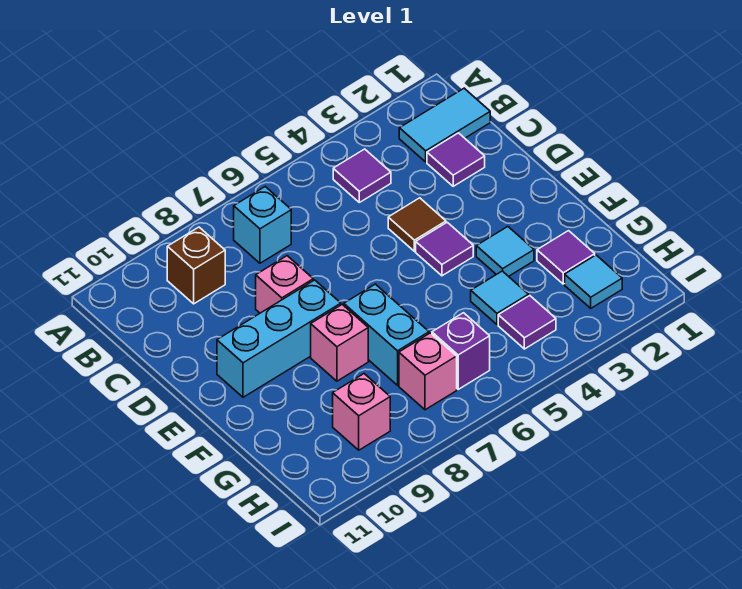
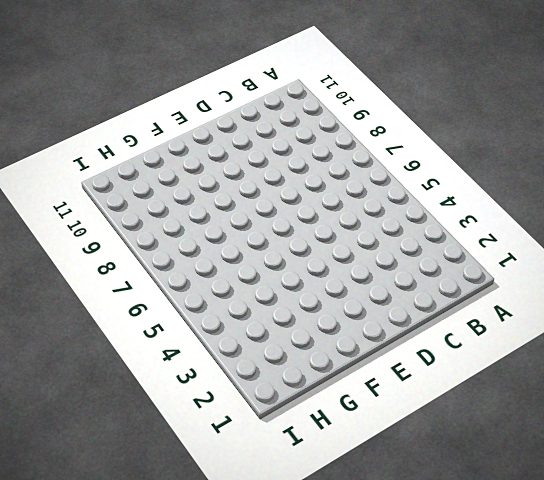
none -> cyan tile B1:B2 level 1
none -> purple tile B4 level 1
none -> cyan brick B7 level 1

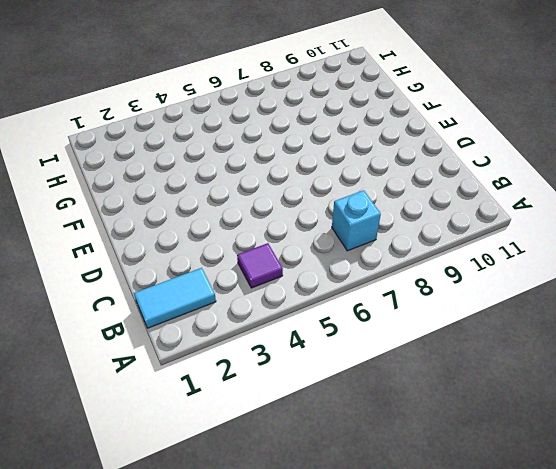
none -> brown brick B9 level 1
none -> purple tile C2 level 1
none -> brown tile D4 level 1

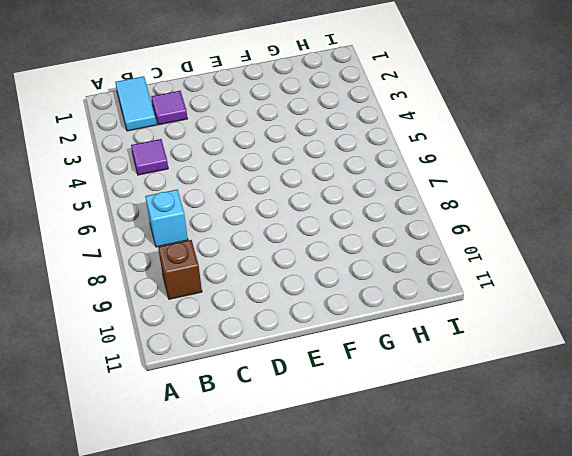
none -> brown tile D4 level 1
none -> pink brick D8 level 1
none -> purple tile E4 level 1

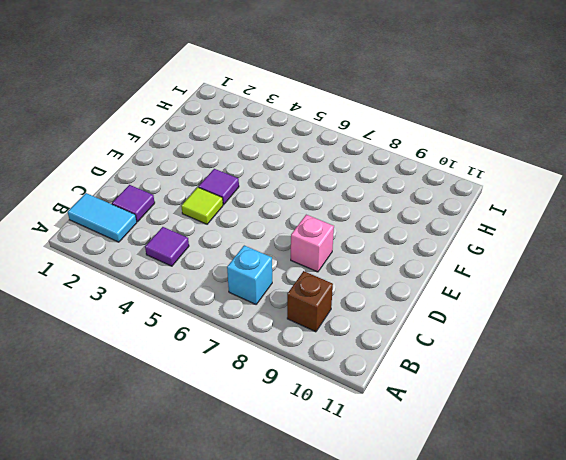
lime tile D4 level 1 -> brown tile D4 level 1
none -> cyan brick E8:E10 level 1
none -> cyan tile F3 level 1
none -> cyan brick F7:G7 level 1

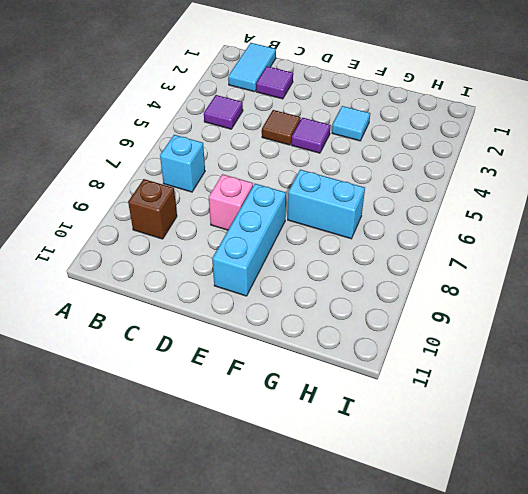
none -> pink brick F8 level 1
none -> purple tile G2 level 1
none -> cyan tile G4 level 1

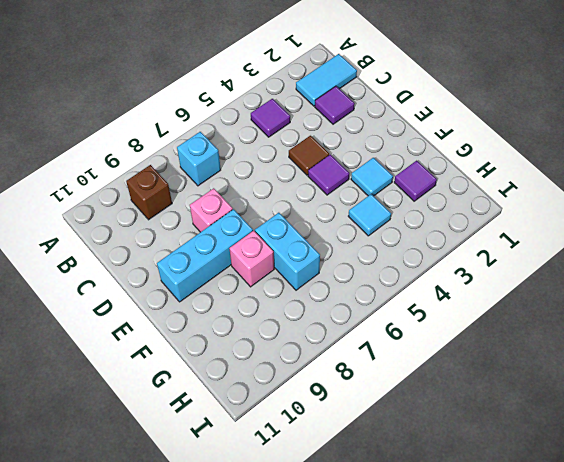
none -> cyan tile H2 level 1
none -> purple tile H4 level 1
none -> purple brick H6 level 1

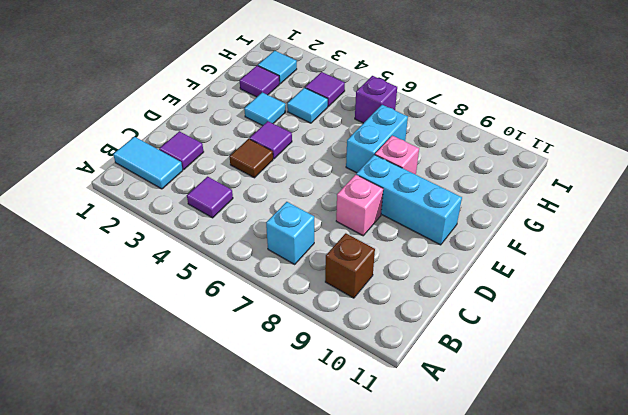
none -> pink brick H7 level 1
none -> pink brick H9 level 1

